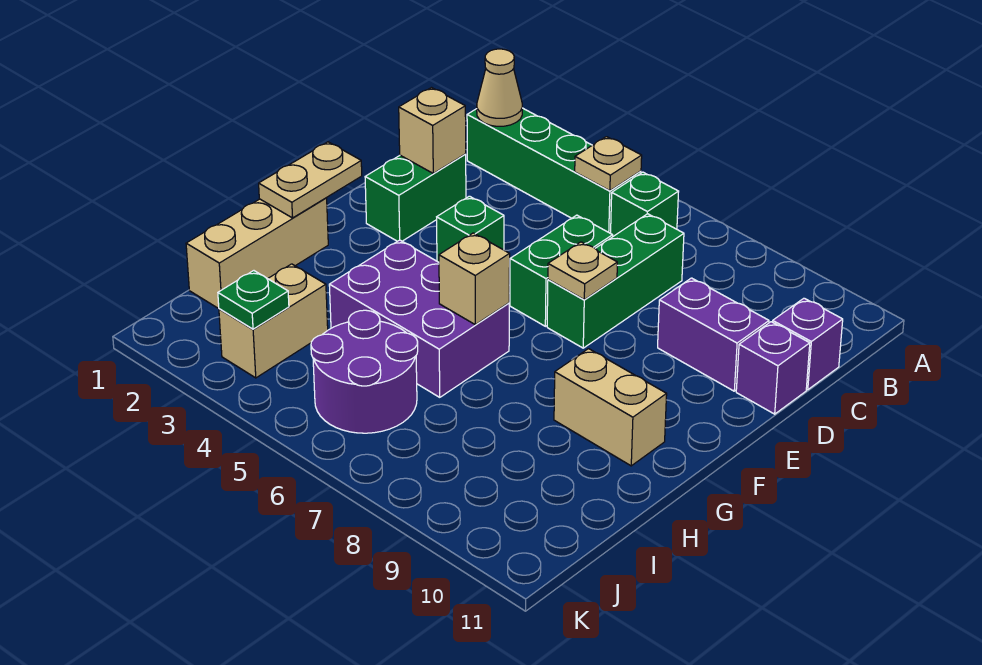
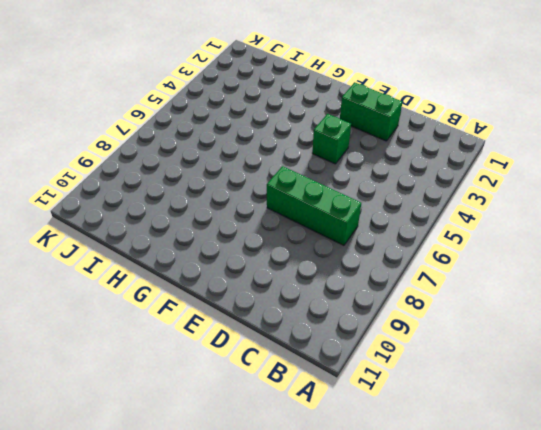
none -> green brick B2:B5 level 1
none -> green brick B6 level 1
none -> purple brick C11 level 1

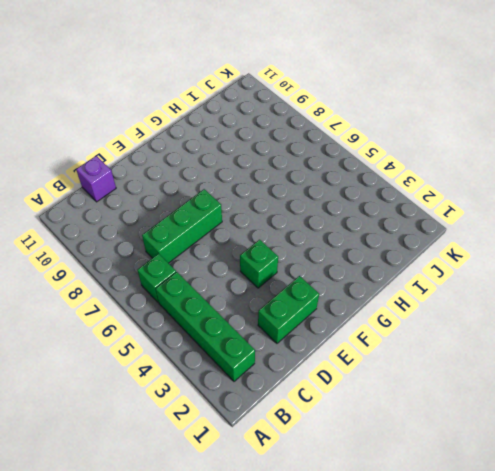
none -> green brick D6:E6 level 1
none -> purple brick D9:D10 level 1
none -> purple brick D11 level 1

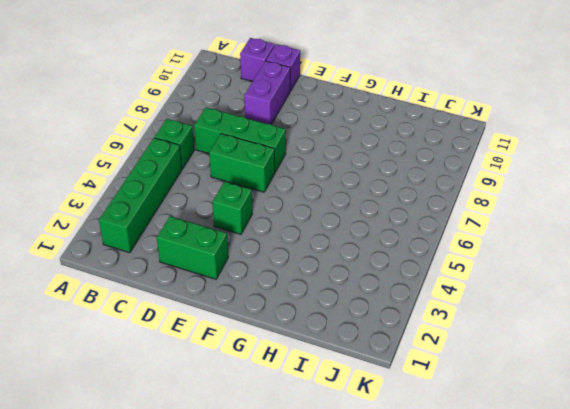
none -> tan brick G1:I1 level 1
none -> purple brick G4:H6 level 1
none -> tan brick G9:G10 level 1

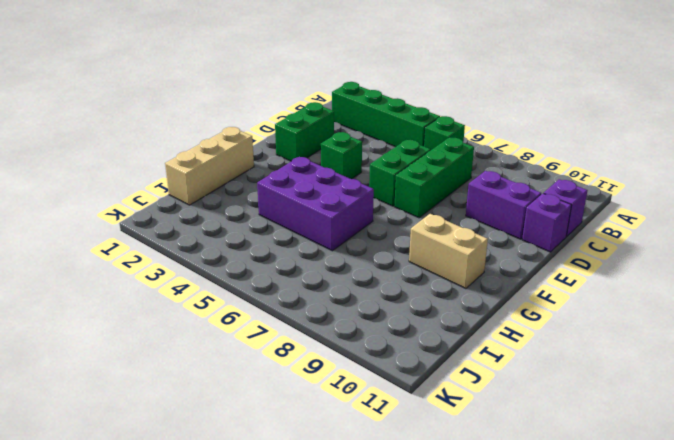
none -> tan brick I3:J3 level 1
none -> purple round brick I5:J6 level 1
none -> tan cone B2 level 2

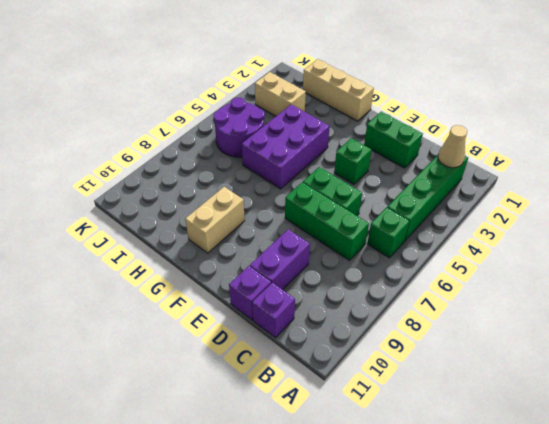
none -> tan plate B5 level 2
none -> tan brick D2 level 2
none -> tan plate E7 level 2

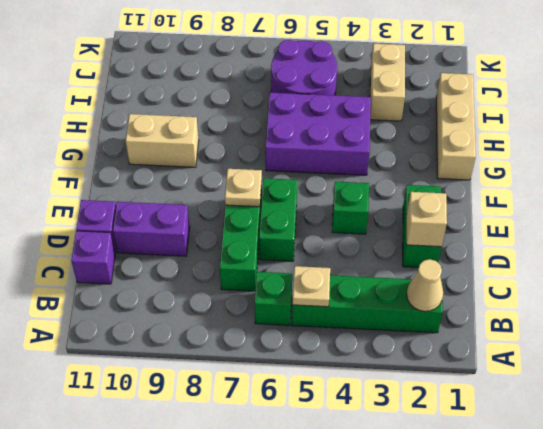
none -> tan plate F1:G1 level 2
none -> tan brick G6 level 2
none -> green plate J3 level 2

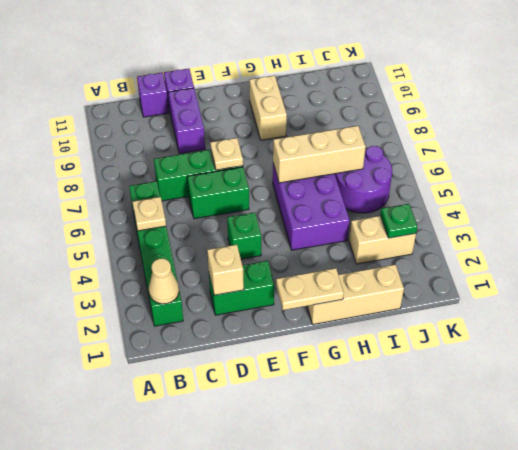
tan brick G6:I6 level 2 -> tan brick G6 level 2

